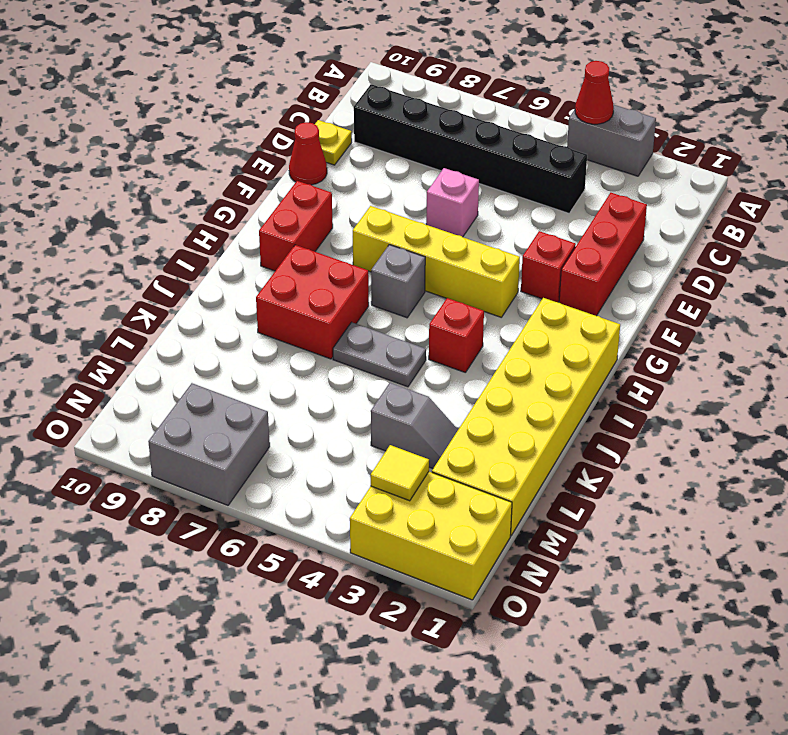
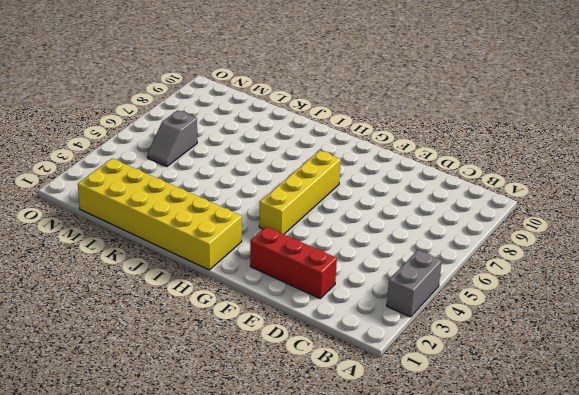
grey slope M5:M6 level 1 top 6 -> grey slope L3:L4 level 1 top 4
none -> black brick C4:C9 level 1
none -> yellow plate D10 level 1
none -> pink brick E6 level 1

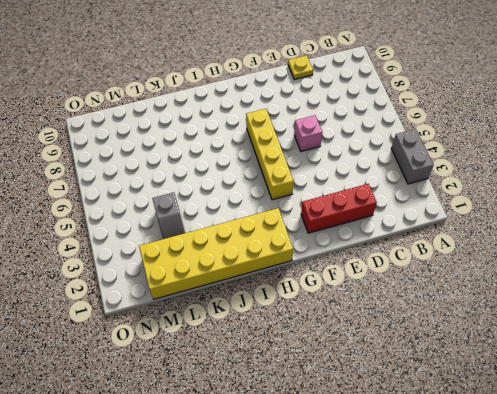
none -> black brick C4:C9 level 1
none -> red cone E10 level 1
none -> red brick F3 level 1

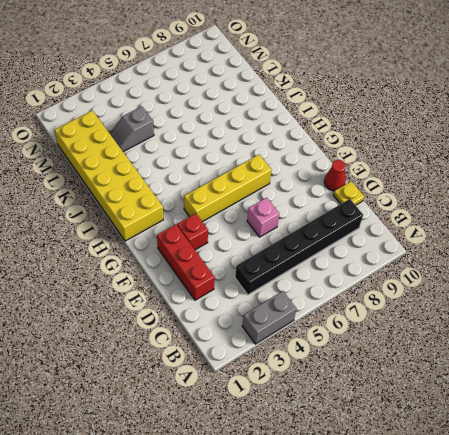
none -> red brick G9:H9 level 1
none -> grey brick H6 level 1
none -> red brick I4 level 1

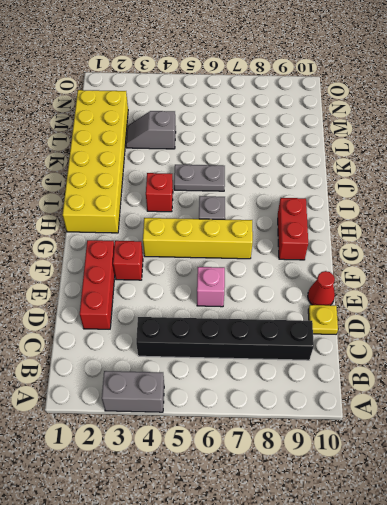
none -> red brick I7:J8 level 1
none -> yellow brick N1:O3 level 1
none -> grey brick N7:O8 level 1

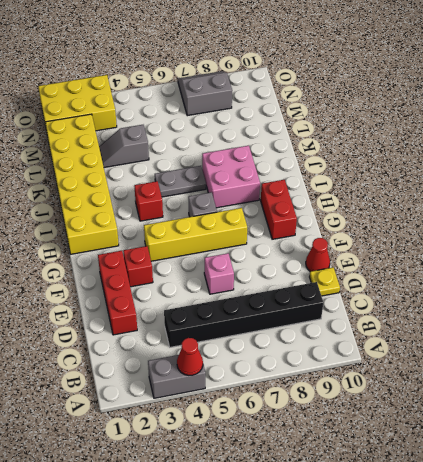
pink brick I7:J8 level 1 -> red brick I7:J8 level 1
grey slope N7:O8 level 1 top N -> grey brick N7:O8 level 1
none -> yellow tile N3 level 2

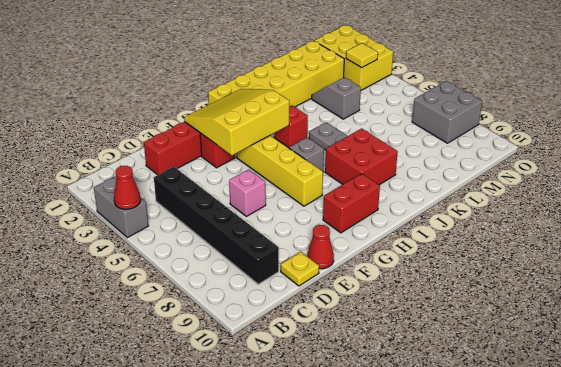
yellow slope F2:H4 level 2 top 4 -> none

